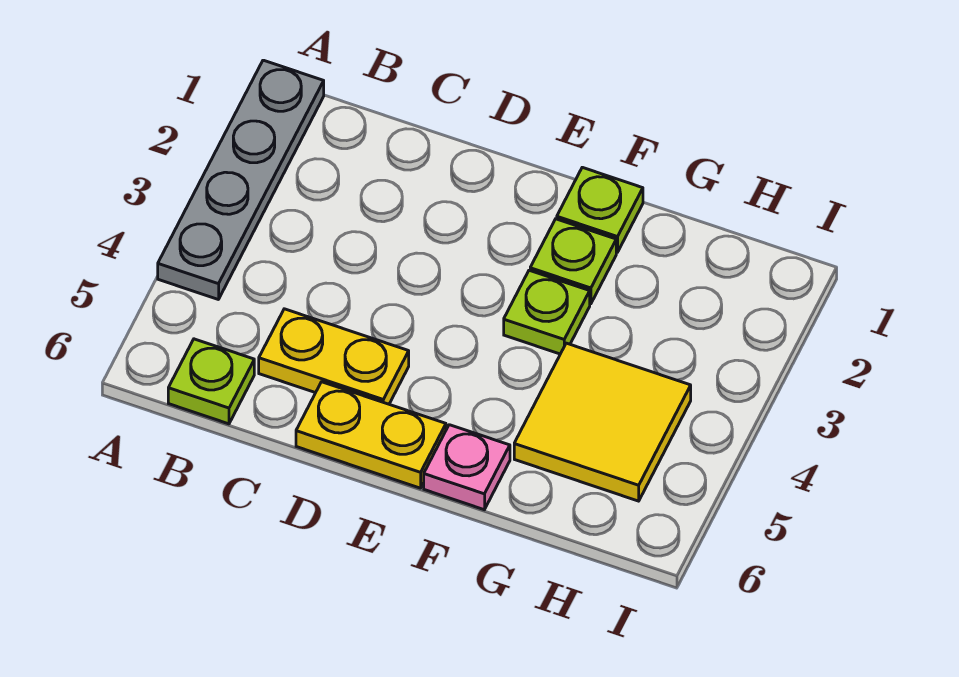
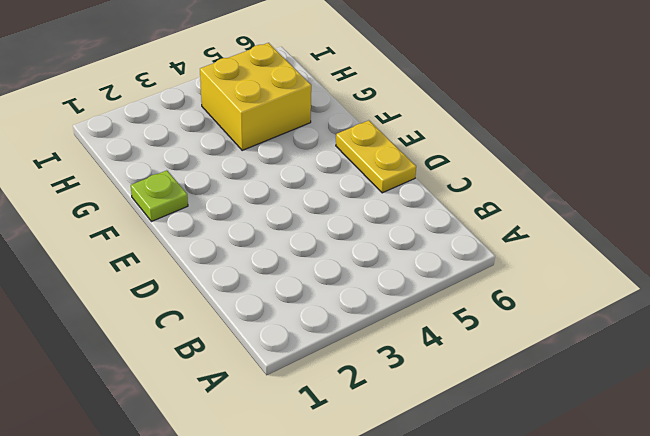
yellow brick G4:H5 level 1 -> yellow tile G4:H5 level 1
none -> grey plate A1:A4 level 1
none -> lime plate B6 level 1

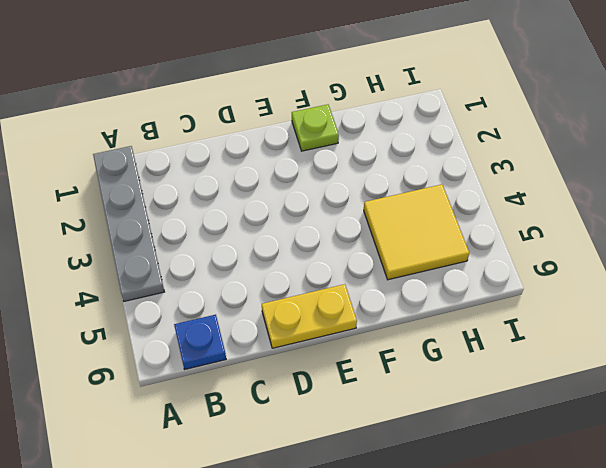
blue plate B6 level 1 -> lime plate B6 level 1
none -> yellow plate C5:D5 level 1
none -> lime plate F2 level 1

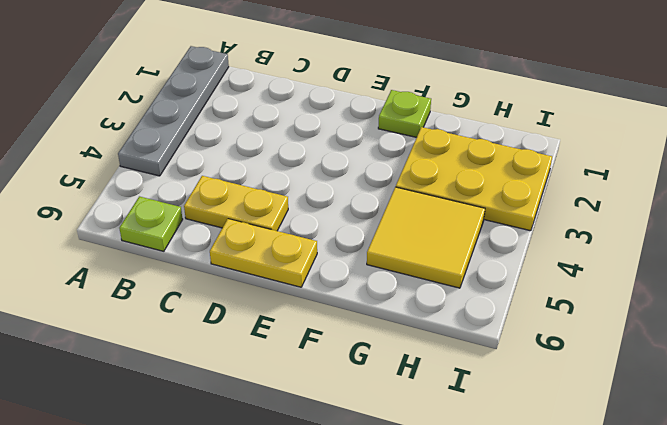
yellow plate G2:I3 level 1 -> none
none -> lime plate F2 level 1
none -> lime plate F3 level 1

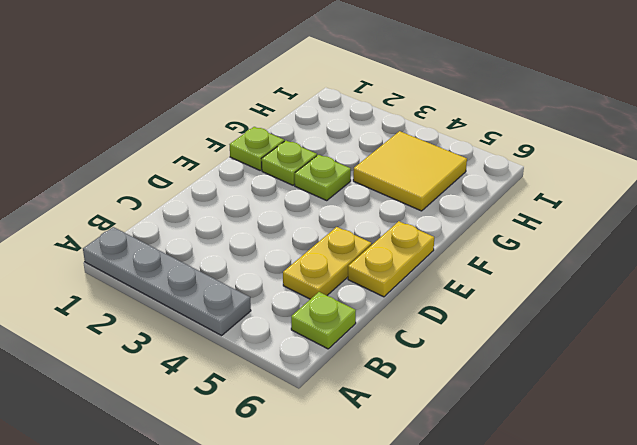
none -> pink plate F6 level 1

